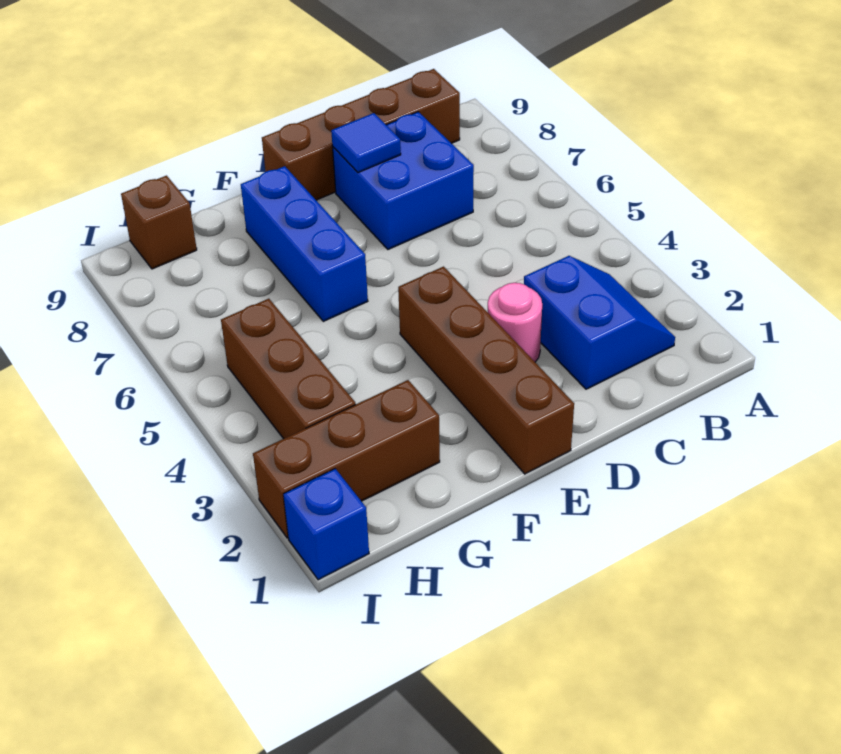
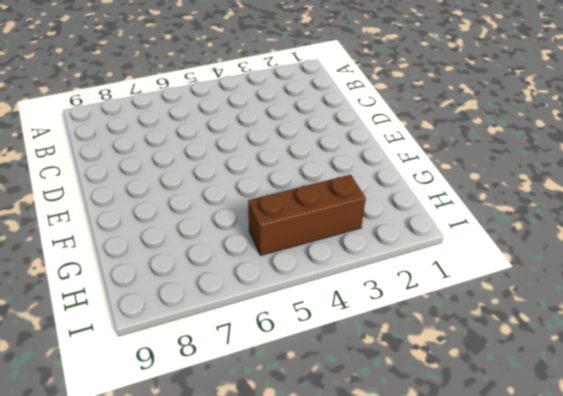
none -> blue slope B2:C3 level 1 top C
none -> brown brick B9:E9 level 1

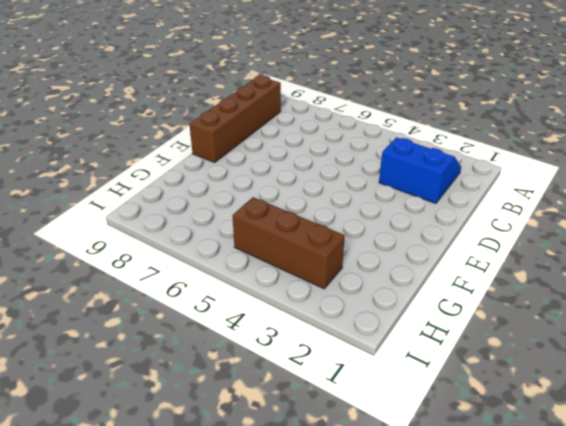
none -> blue brick C7:D8 level 1
none -> pink round brick D3 level 1

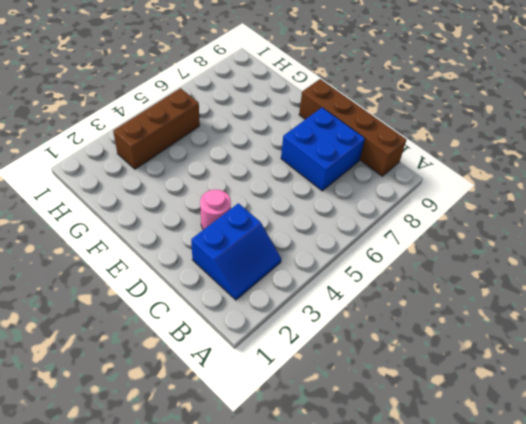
none -> brown brick E1:E4 level 1
none -> blue brick F6:F8 level 1

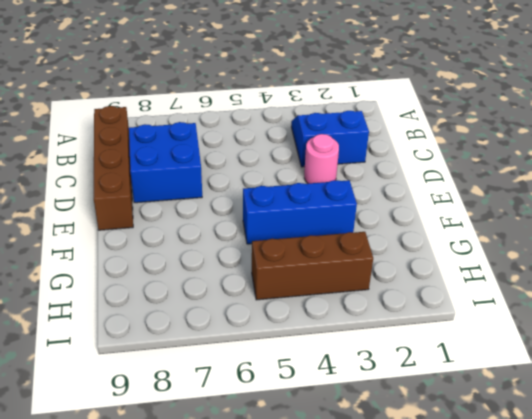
blue brick F3:F5 level 1 -> blue brick F6:F8 level 1
none -> brown brick E1:E4 level 1
none -> brown brick G2:I2 level 1

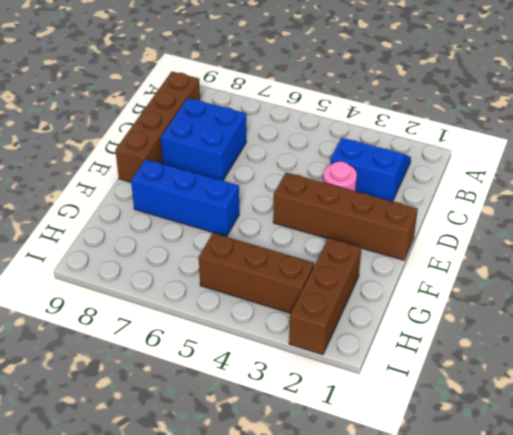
none -> brown brick H9 level 1
none -> blue brick I1 level 1

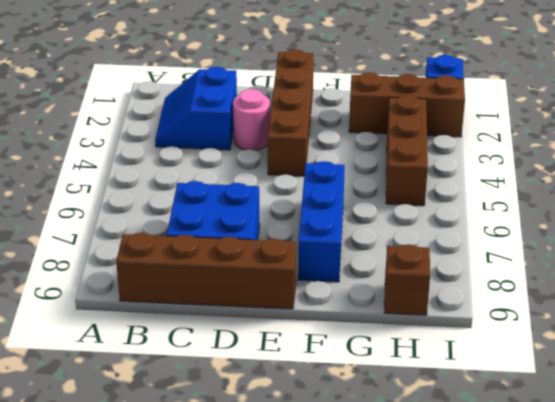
none -> blue tile D8 level 2

